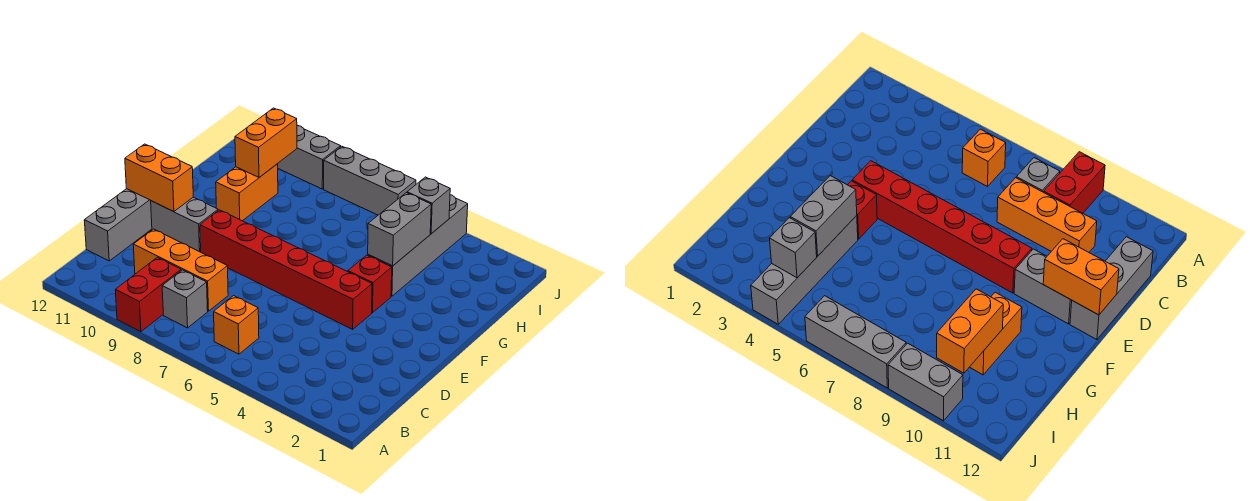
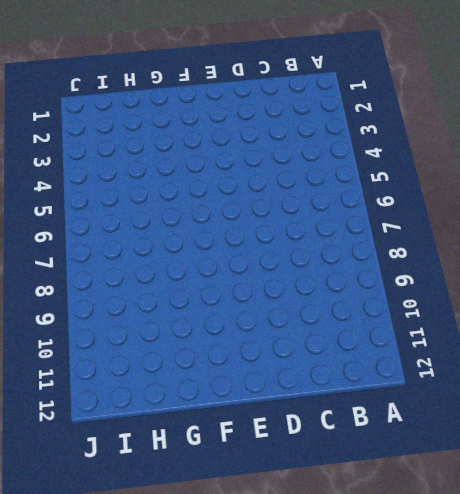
none -> red brick A9:B9 level 1
none -> orange brick B6 level 1
none -> grey brick B8 level 1

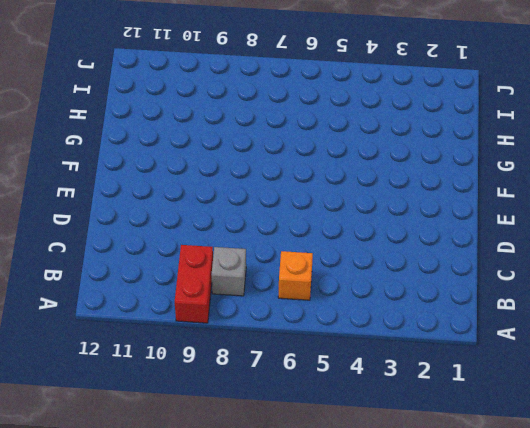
none -> orange brick C8:C10 level 1
none -> grey brick C12:E12 level 1
none -> red brick E4:E9 level 1

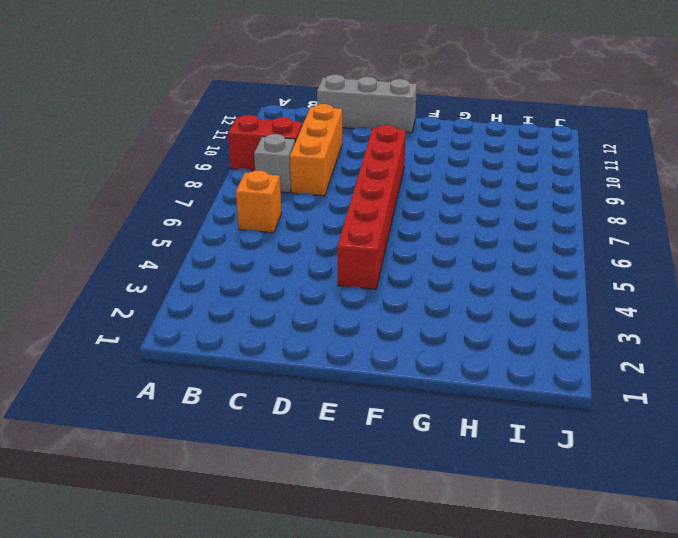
none -> grey brick E10:E11 level 1
none -> red brick F4 level 1
none -> grey brick G4:J4 level 1

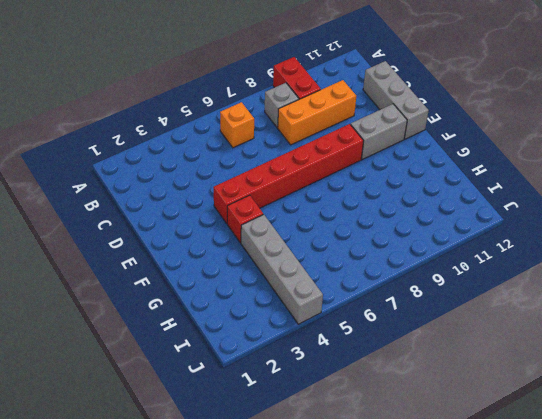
none -> orange brick G10:H10 level 1
none -> grey brick J6:J8 level 1
none -> grey brick J9:J10 level 1

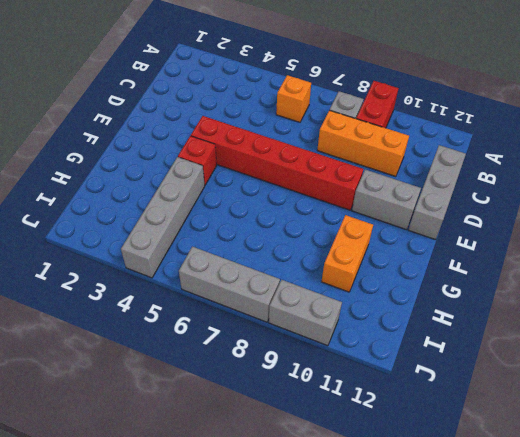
none -> orange brick E11:E12 level 2
none -> grey brick G4:H4 level 2
none -> orange brick H10:I10 level 2

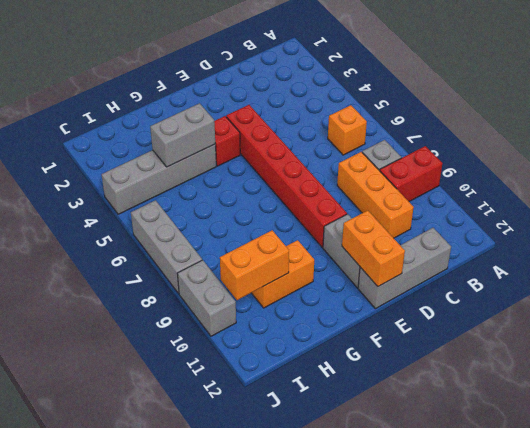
none -> grey brick I4 level 2

